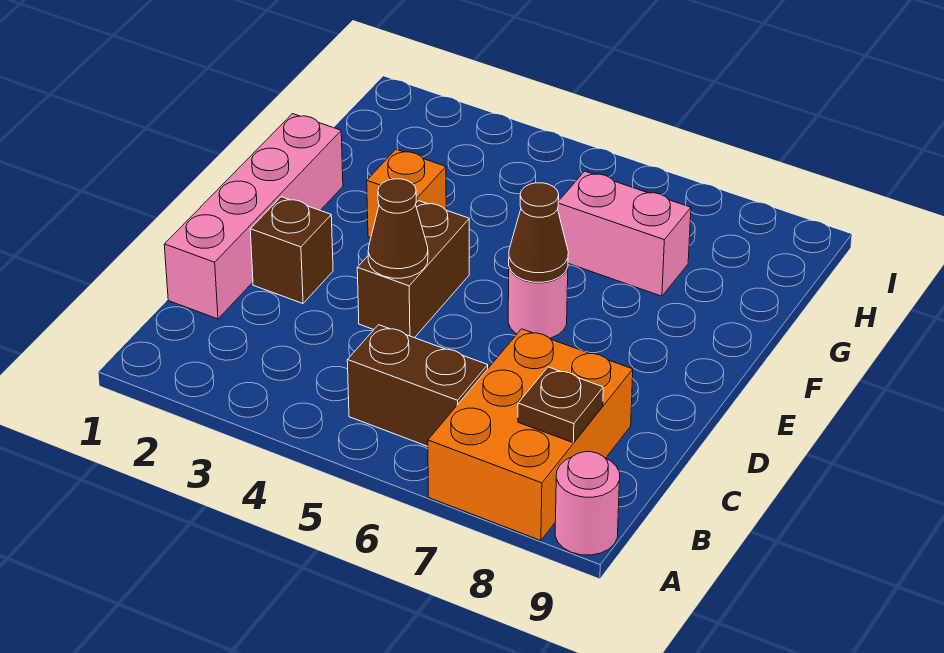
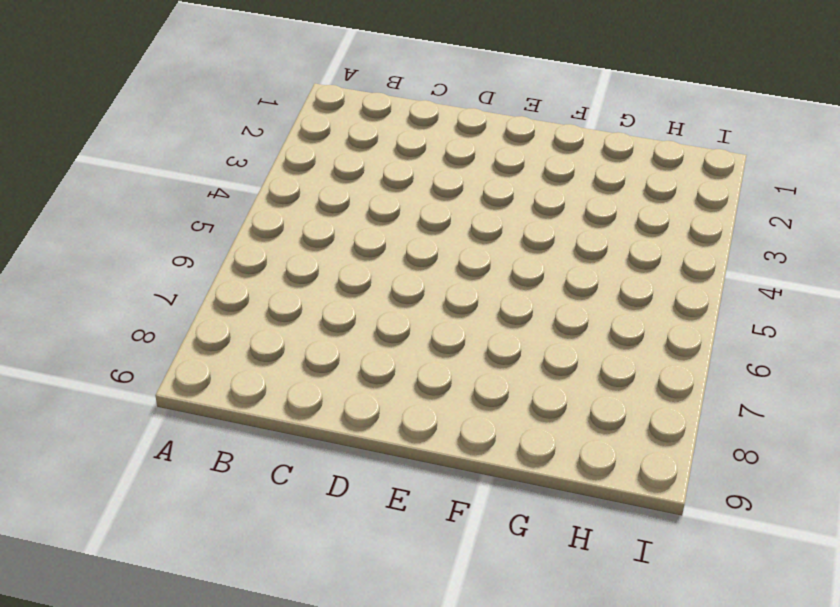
none -> orange brick A7:C8 level 1
none -> pink round brick A9 level 1
none -> brown brick B5:B6 level 1

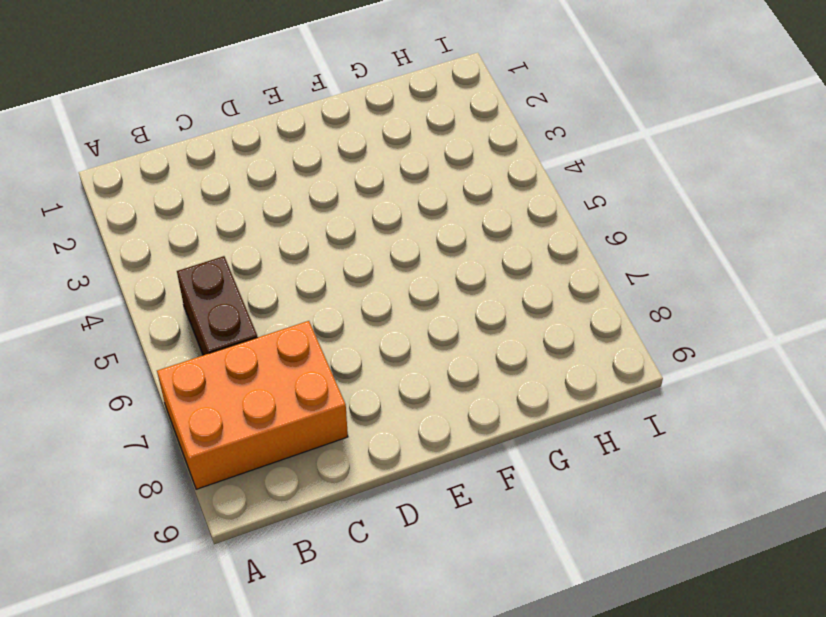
none -> pink round brick A9 level 1
none -> pink brick C1:F1 level 1
none -> brown brick D2 level 1

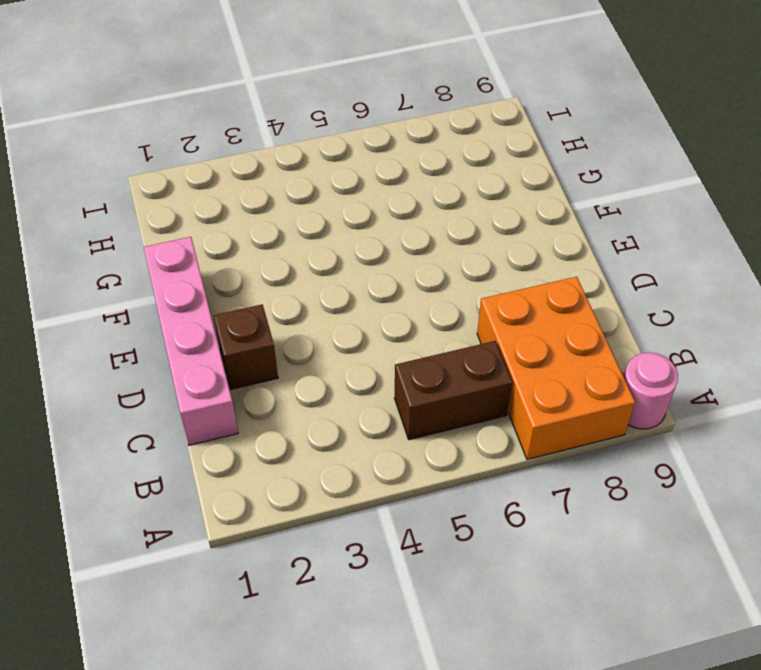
none -> brown brick D4:E4 level 1
none -> pink round brick E6 level 1
none -> orange brick F3 level 1

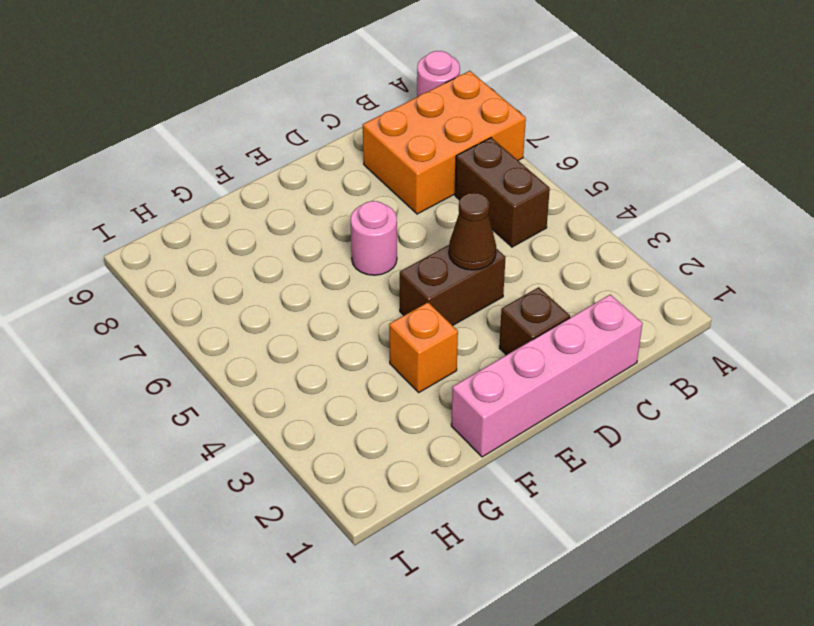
none -> pink brick G6:G7 level 1
none -> brown plate B8 level 2
none -> brown cone E6 level 2

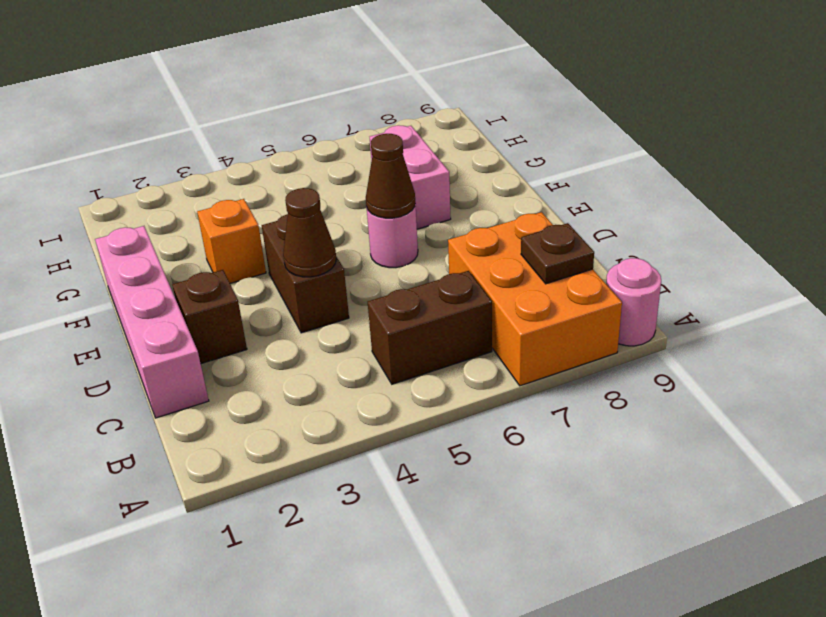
pink brick F7:G7 level 1 -> pink brick G6:G7 level 1

